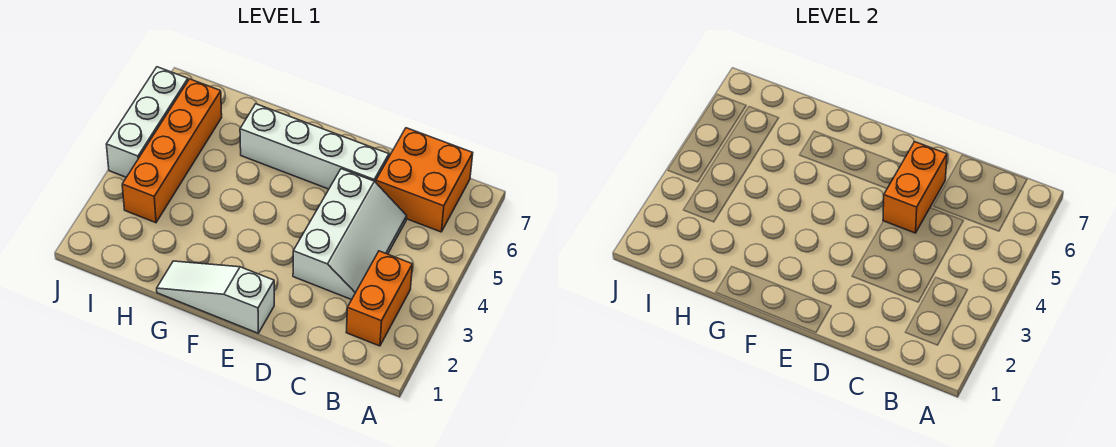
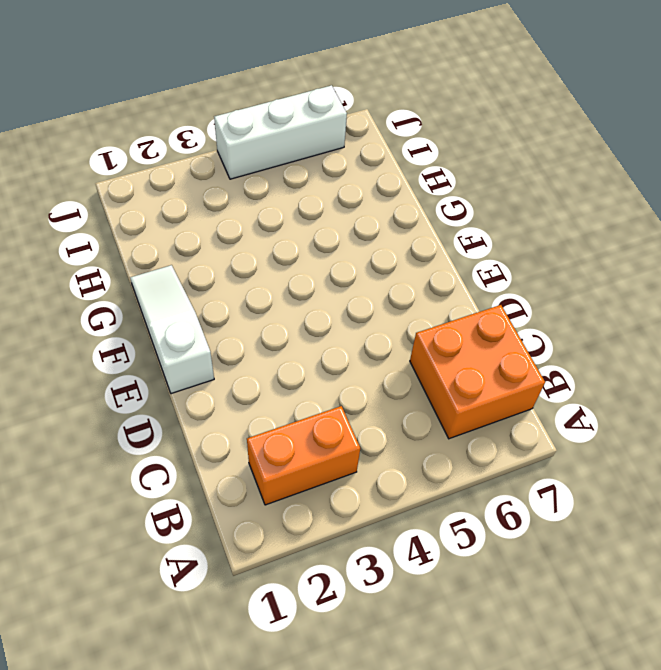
none -> white slope C3:D5 level 1 top D
none -> white brick D6:G6 level 1

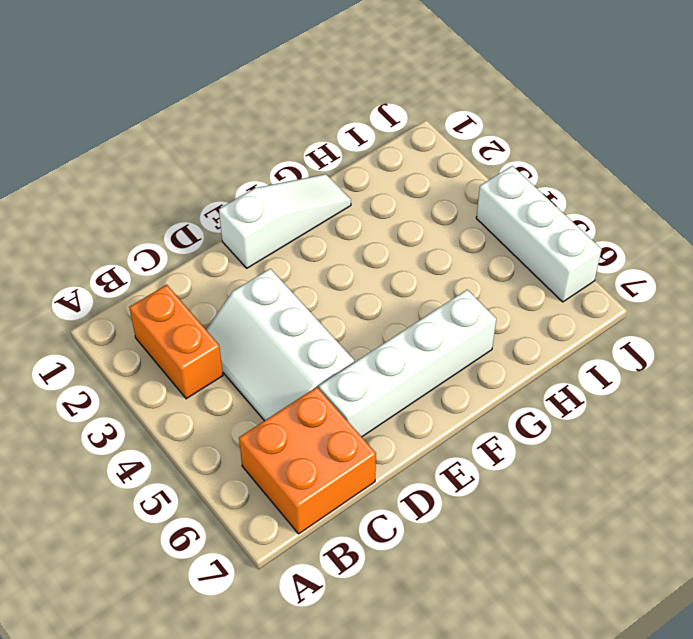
none -> orange brick I3:I6 level 1
none -> orange brick D5:D6 level 2

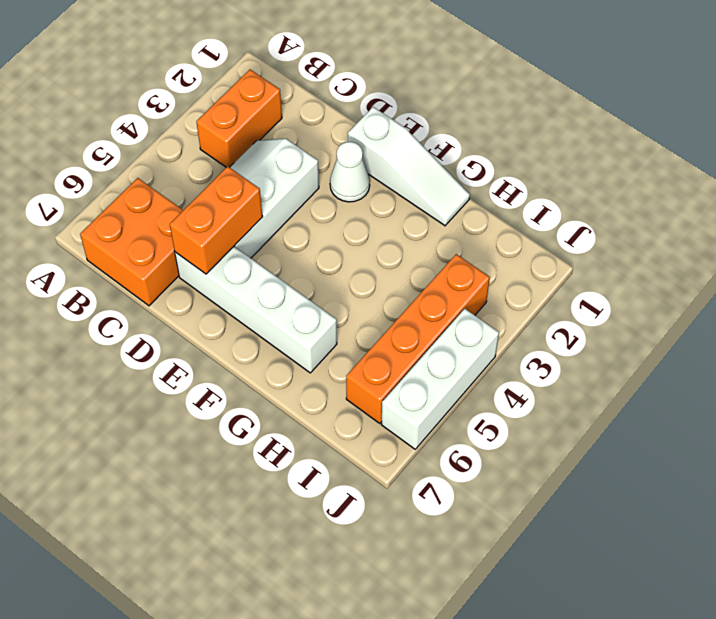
white cone E2 level 1 -> none

